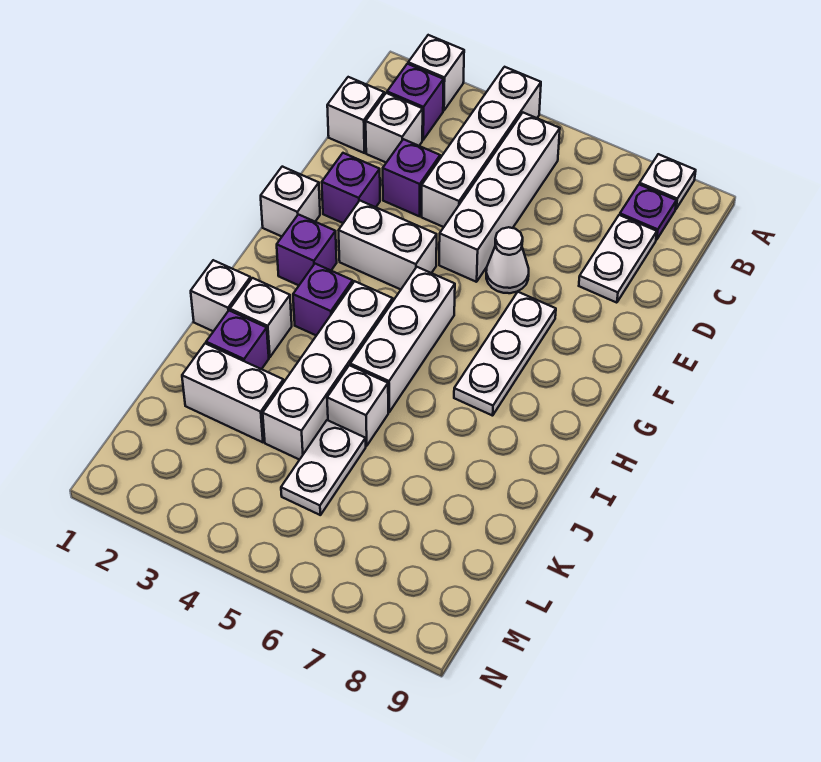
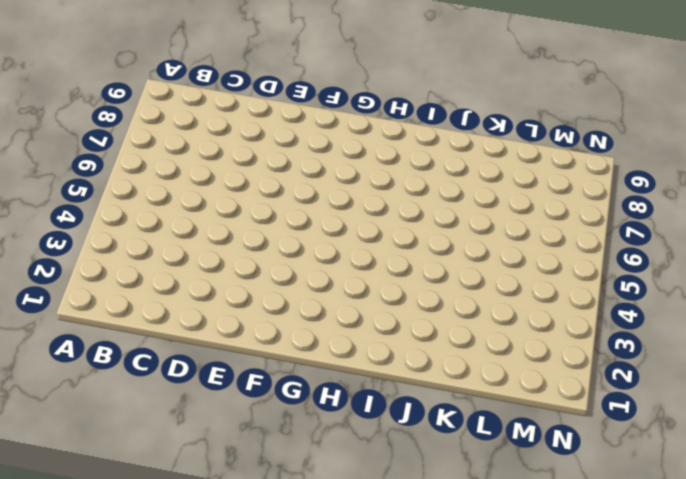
none -> white brick A2 level 1
none -> white brick A4:D4 level 1
none -> white plate A8 level 1

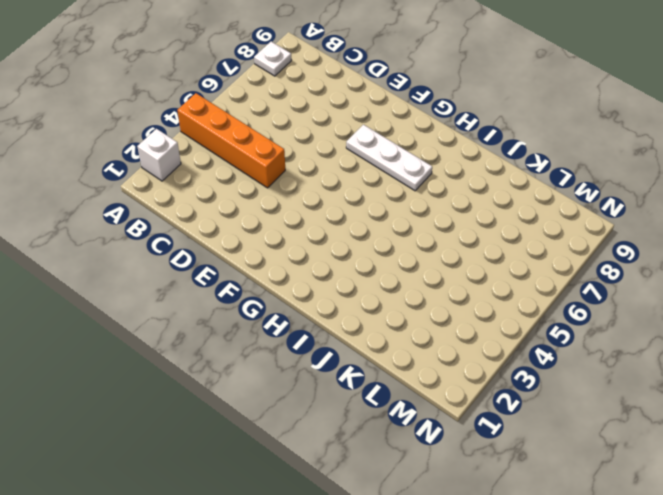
orange brick A4:D4 level 1 -> white brick A4:D4 level 1
none -> purple brick B2 level 1
none -> white brick B5:E5 level 1
none -> purple plate B8 level 1

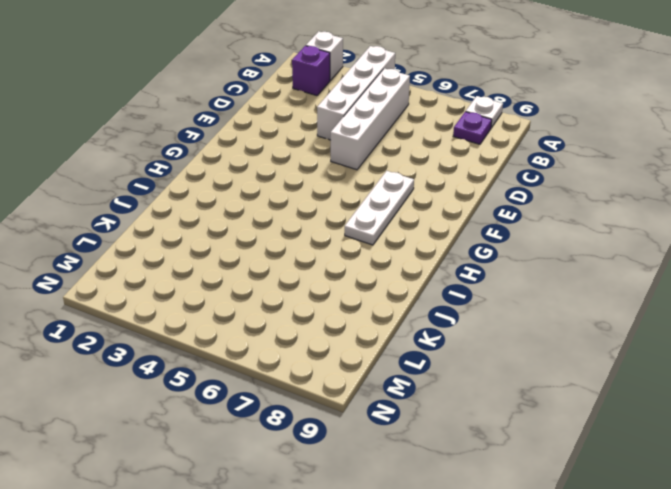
none -> white brick C1 level 1
none -> white brick C2 level 1
none -> white plate C8:D8 level 1

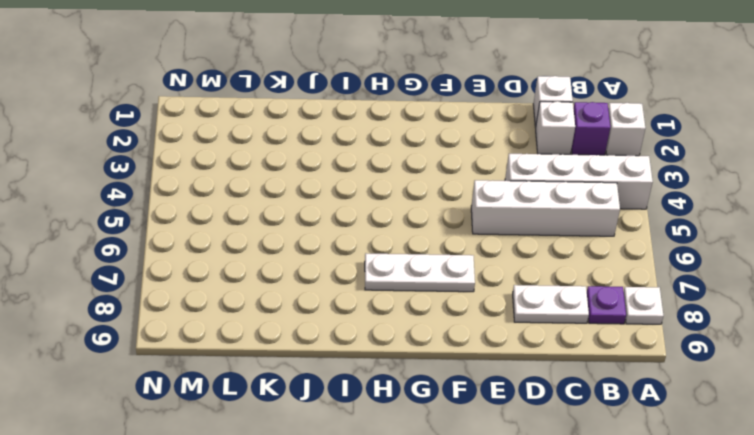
none -> purple brick D3 level 1
none -> purple brick E2 level 1
none -> white cone E6 level 1

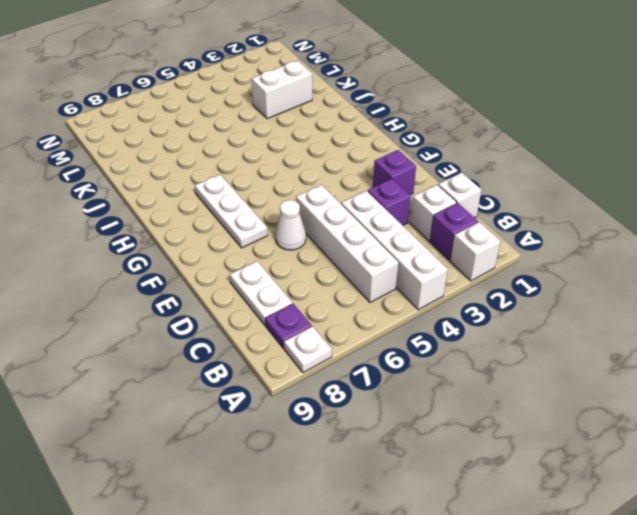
none -> white brick F1 level 1
none -> white brick F3:F4 level 1
none -> purple brick G2 level 1

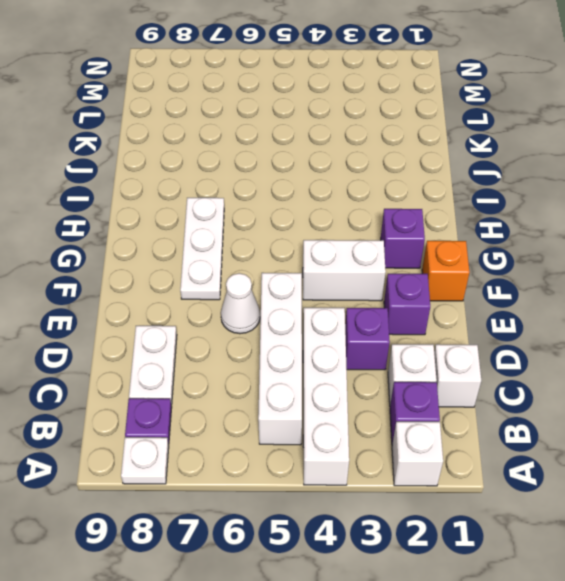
orange brick F1 level 1 -> white brick F1 level 1
none -> white brick G5:I5 level 1
none -> purple brick H3 level 1
none -> white brick H4:K4 level 1

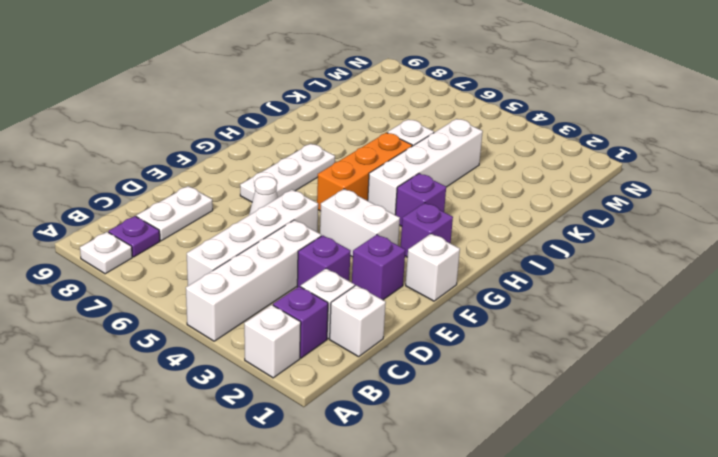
orange brick G5:I5 level 1 -> white brick G5:I5 level 1
none -> white brick I1 level 1
none -> white brick I2 level 1
none -> purple brick J2 level 1

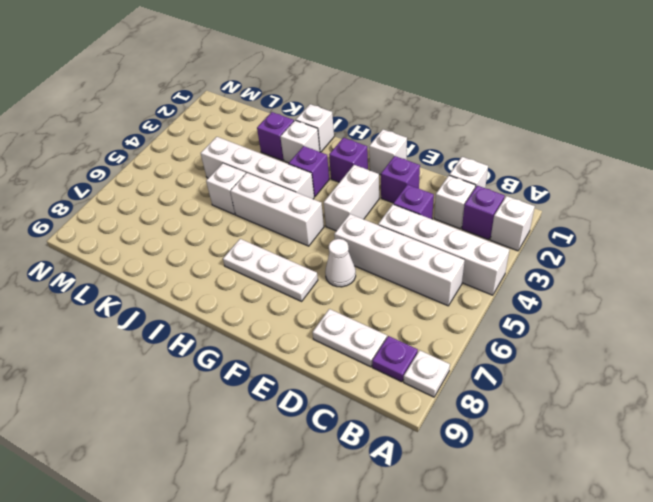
none -> white brick K2:K3 level 1
none -> white plate K5:L5 level 1

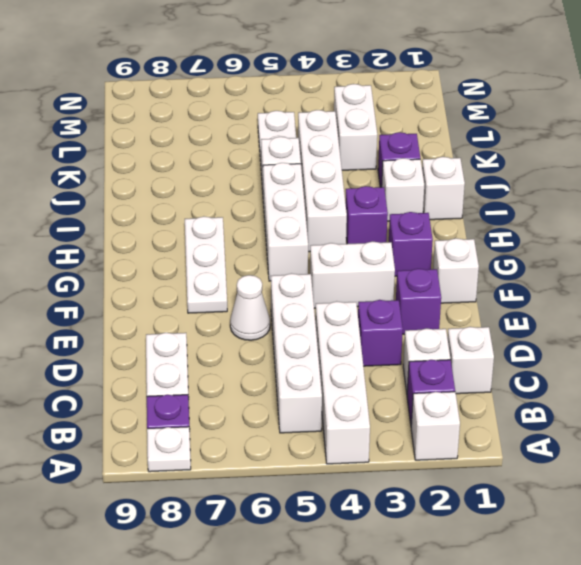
white brick K3:L3 level 1 -> white brick K2:K3 level 1

